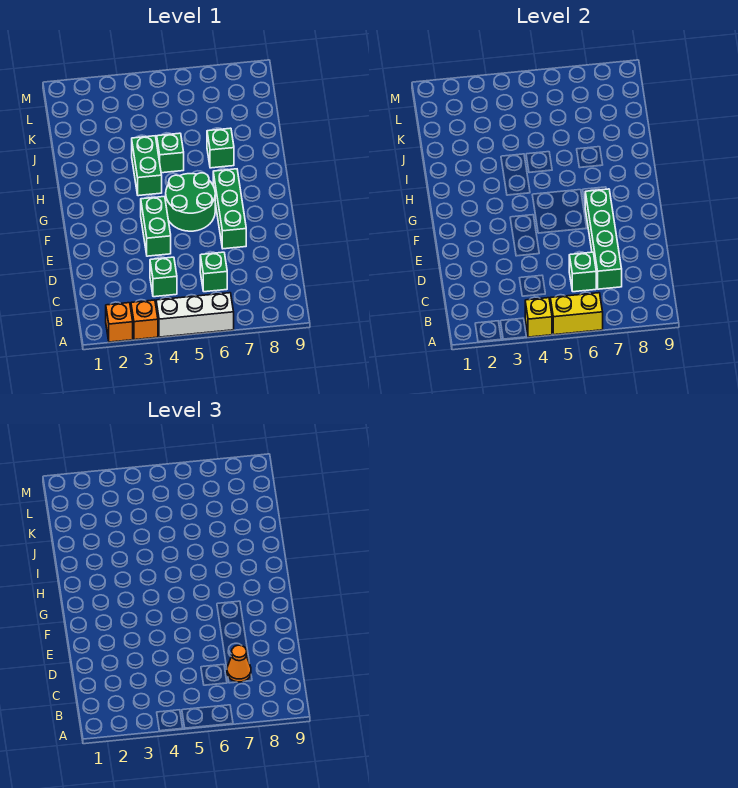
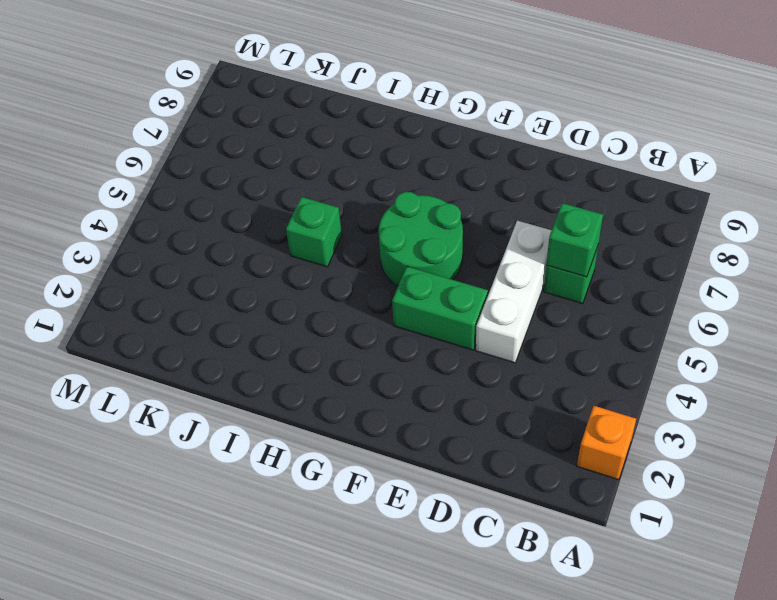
white brick D4:D6 level 1 -> white brick A4:A6 level 1
none -> orange brick A3 level 1
none -> green brick C4 level 1
none -> green brick E7:G7 level 1

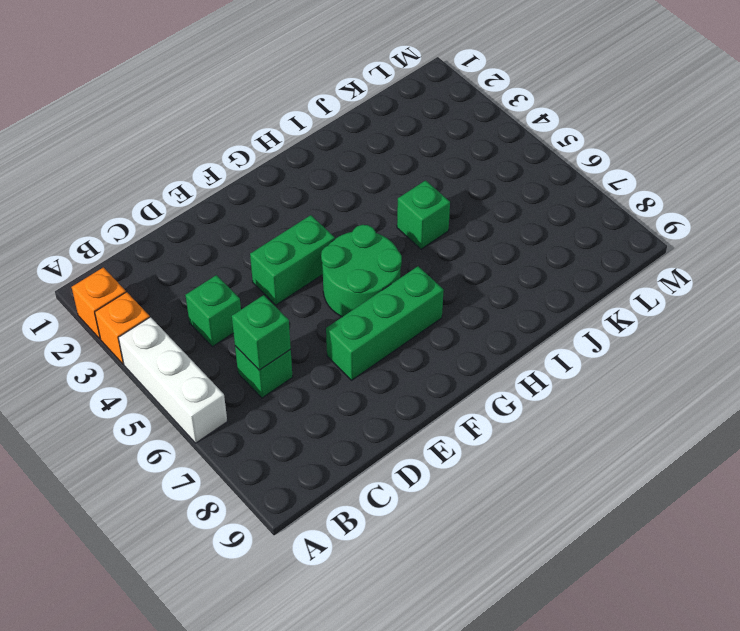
none -> green brick H4:I4 level 1
none -> green brick I7 level 1
none -> yellow brick A4 level 2

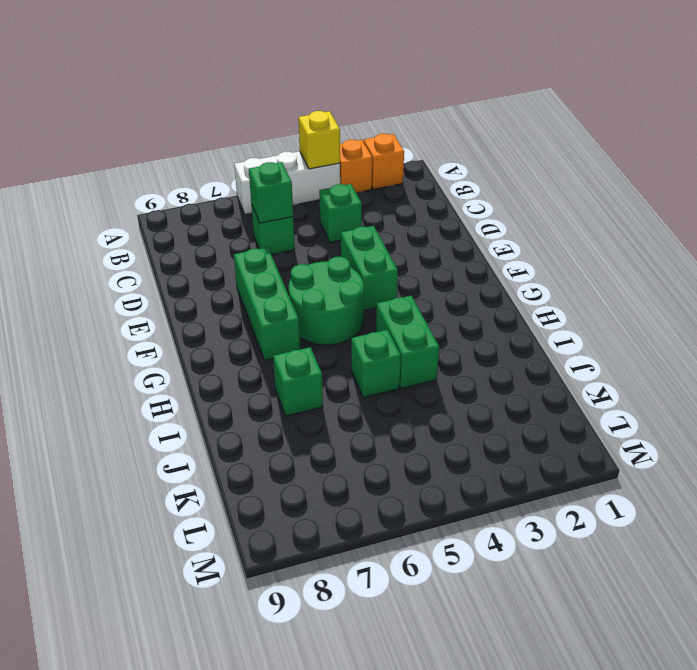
none -> yellow brick A5:A6 level 2
none -> green brick C7:F7 level 2
none -> orange cone C7 level 3

